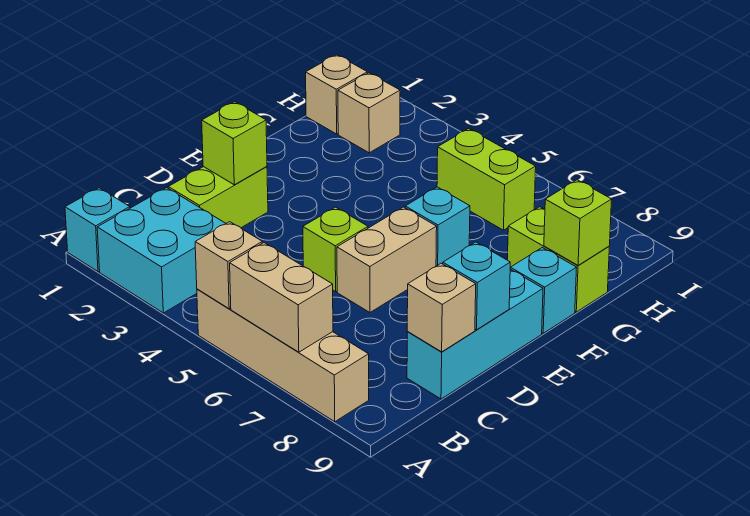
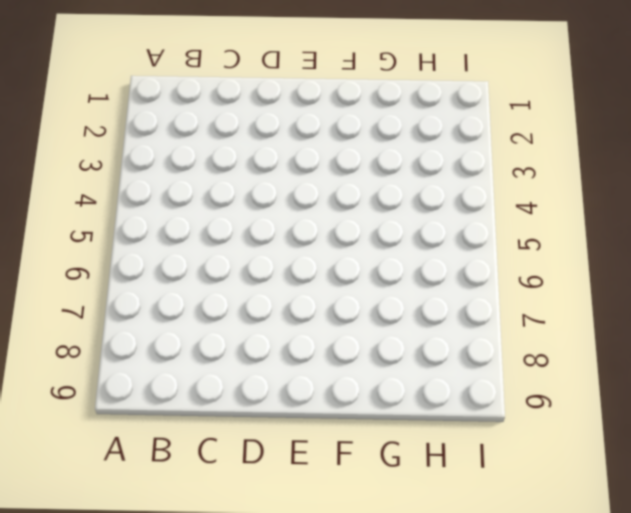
none -> cyan brick A1 level 1
none -> cyan brick A2:B3 level 1
none -> tan brick A5:A8 level 1

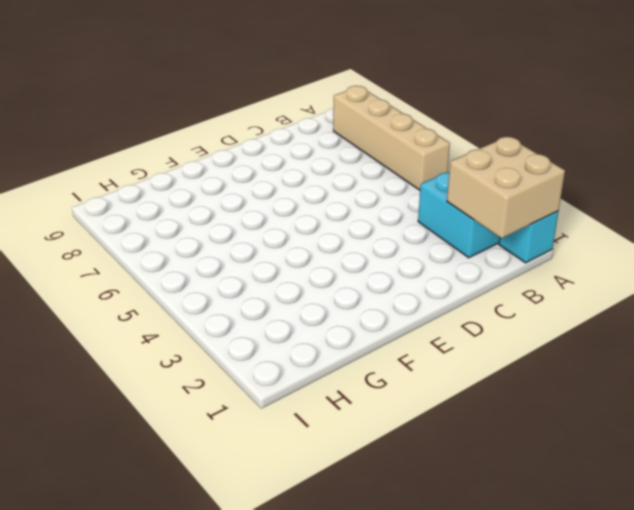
tan brick A1:B2 level 2 -> none
none -> lime brick C2:D2 level 1
none -> cyan brick C9:E9 level 1
none -> lime brick D5 level 1

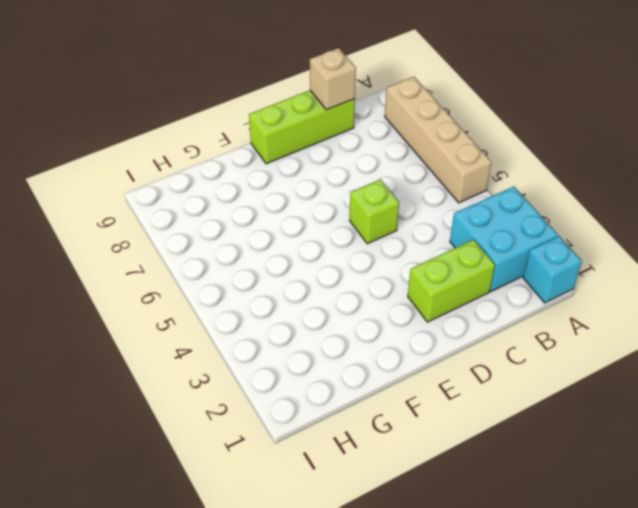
lime brick C9:E9 level 1 -> cyan brick C9:E9 level 1
none -> tan brick D6:E6 level 1
none -> cyan brick F6 level 1
none -> cyan brick F9 level 1

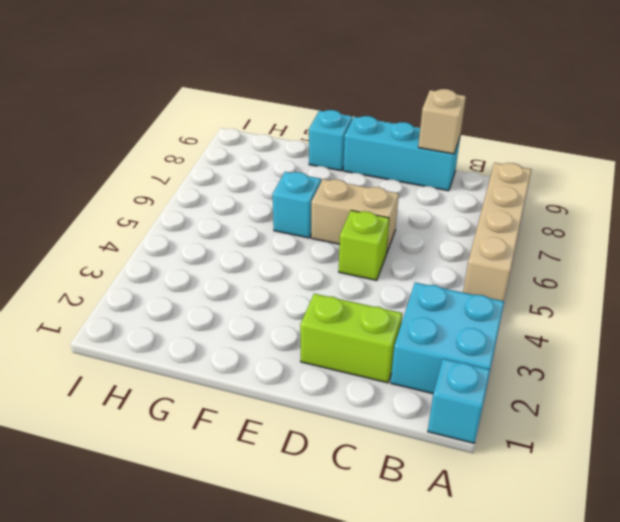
none -> lime brick G8:G9 level 1
none -> tan brick H1 level 1
none -> tan brick H2 level 1

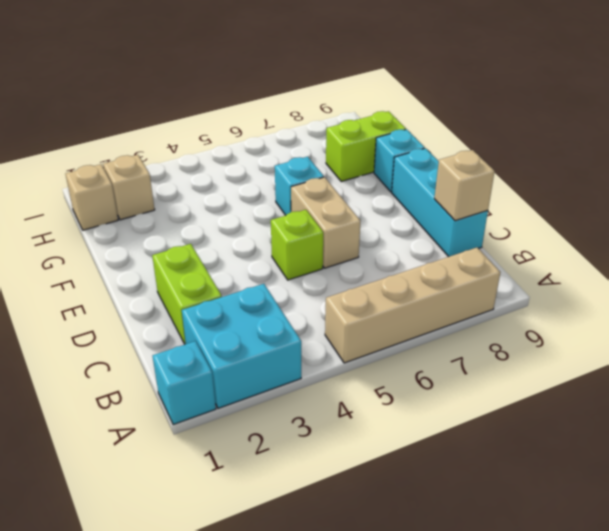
none -> lime brick H5:H6 level 1
none -> tan brick A5 level 2
none -> tan brick A6:A7 level 2

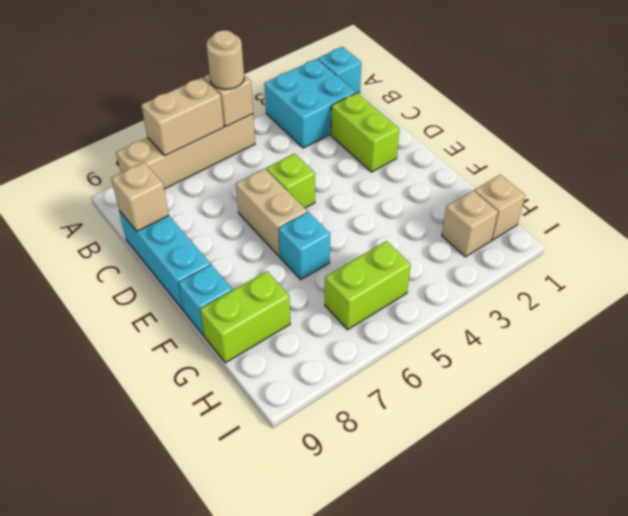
tan round brick A5 level 3 -> none
none -> lime brick D2 level 2
none -> cyan brick D9 level 2
none -> lime brick G9 level 2

